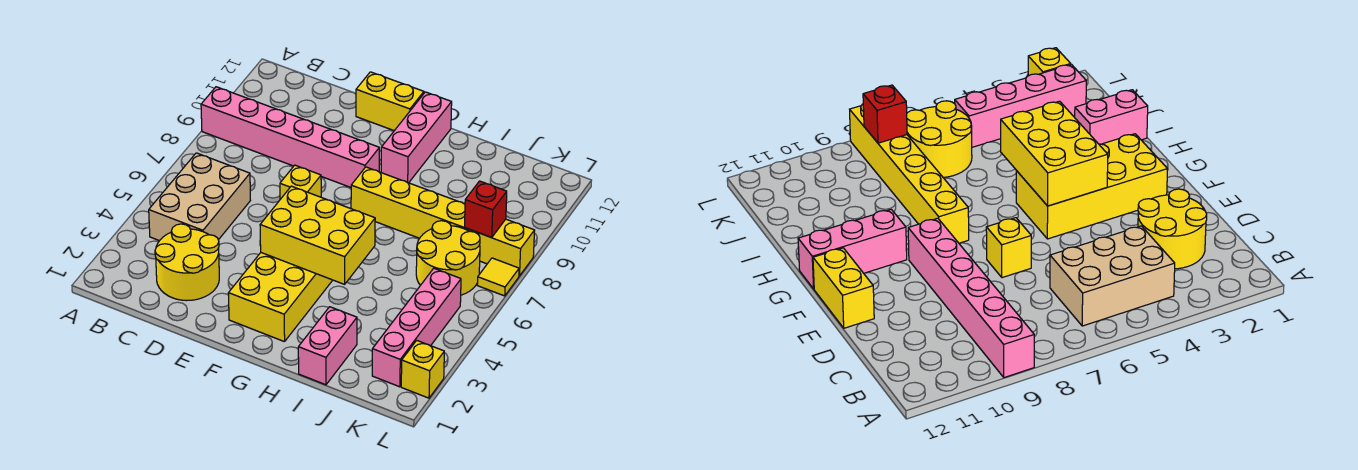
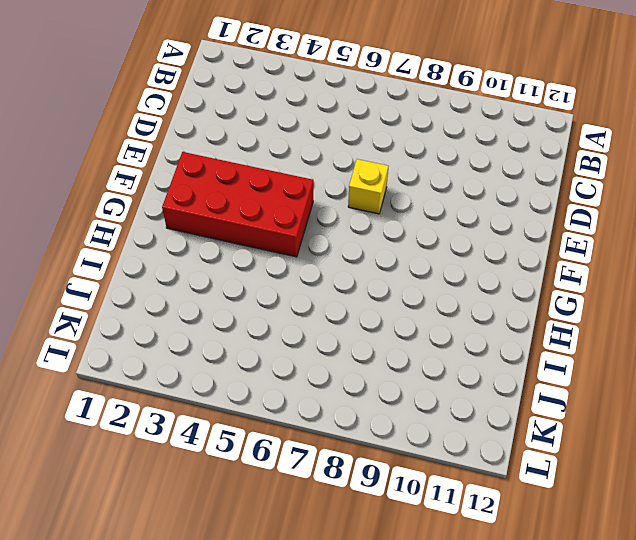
red brick F2:G5 level 1 -> yellow brick F2:G5 level 1
none -> pink brick A9:F9 level 1
none -> tan brick B4:C6 level 1
none -> yellow round brick C2:D3 level 1

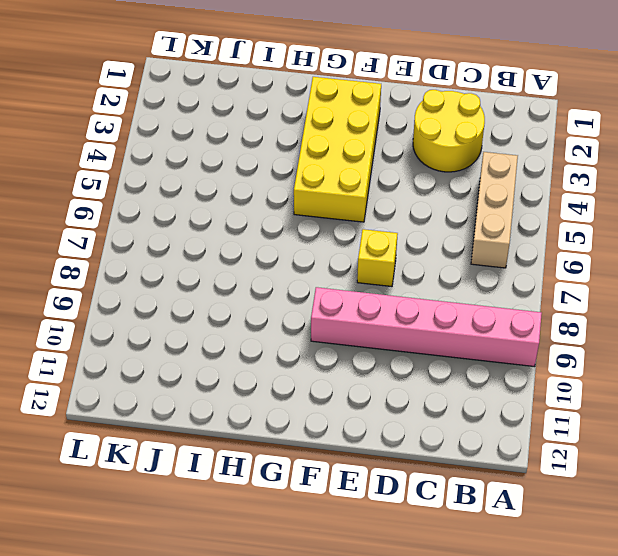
tan brick B4:B6 level 1 -> tan brick B4:C6 level 1
none -> yellow brick E12:F12 level 1
none -> yellow brick G8:L8 level 1
none -> pink brick G10:G12 level 1

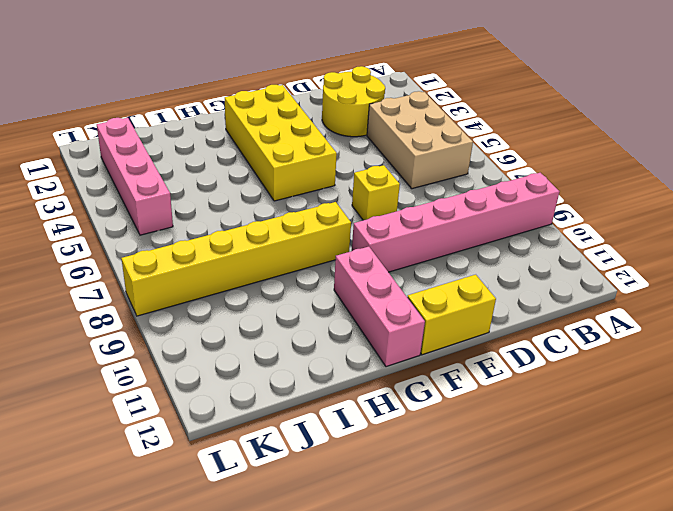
none -> pink brick I1:I2 level 1
none -> yellow round brick J6:K7 level 1
none -> yellow brick L2 level 1

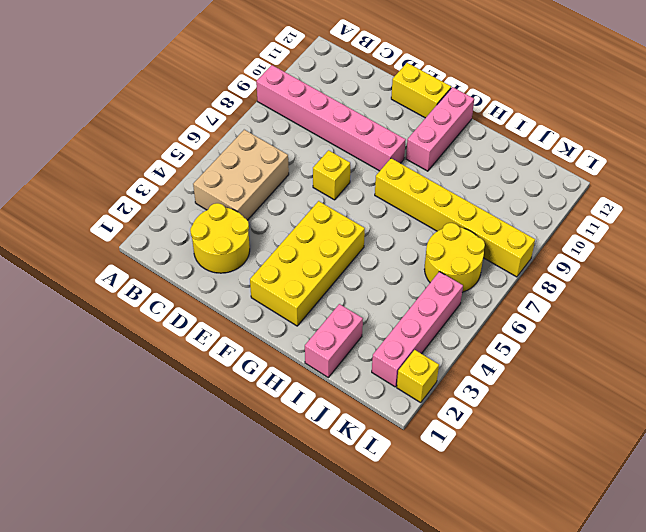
none -> yellow tile L7 level 1
none -> yellow brick F4:H5 level 2
none -> red brick K8 level 2

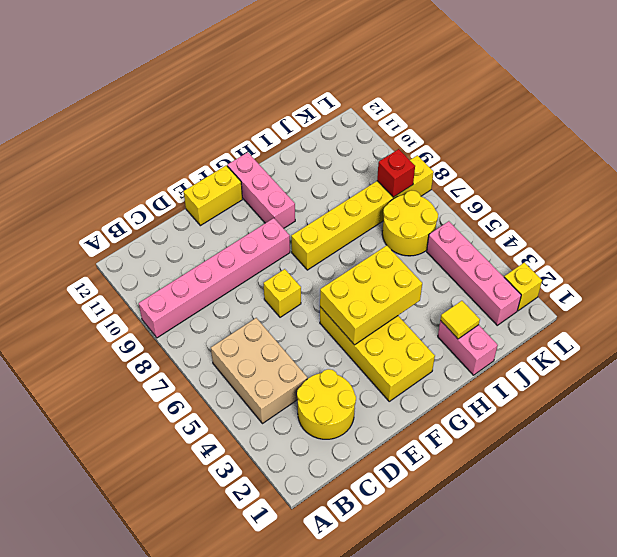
yellow tile I2 level 2 -> yellow tile L7 level 1

